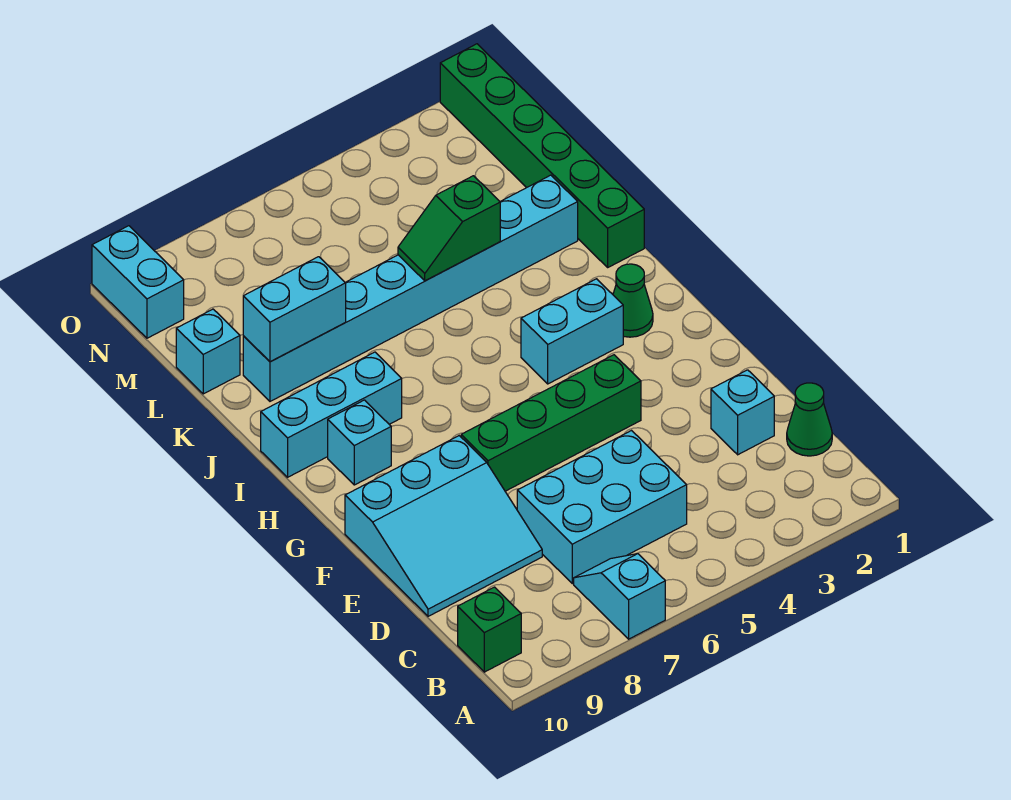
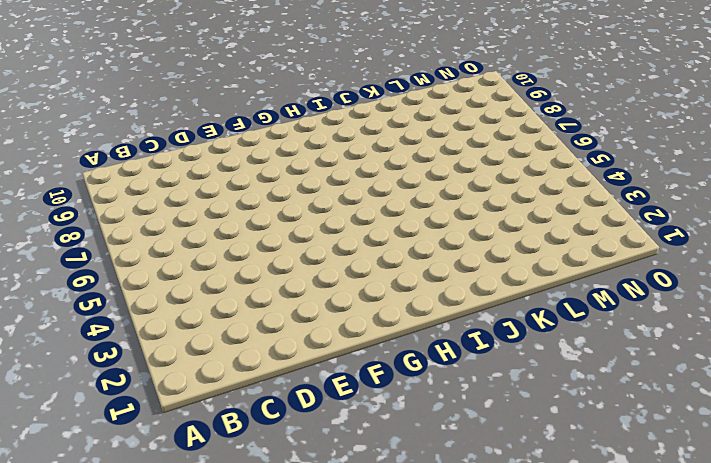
none -> cyan slope A7:B7 level 1 top A
none -> green brick B10 level 1
none -> green cone C1 level 1

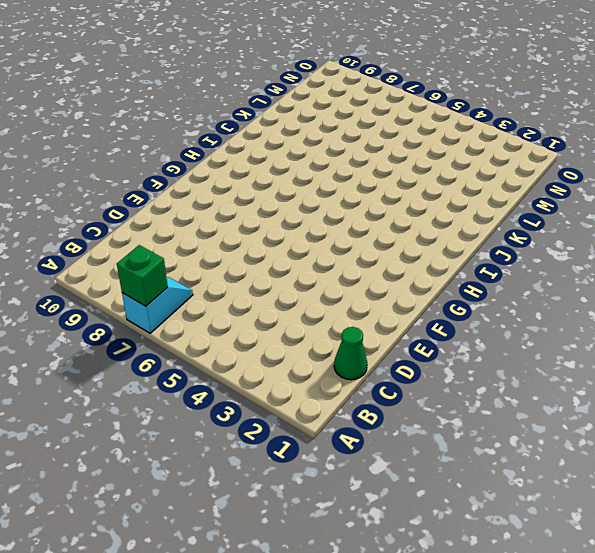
green brick A7 level 2 -> green brick B10 level 1
none -> cyan brick C5:D7 level 1
none -> cyan brick D2 level 1
none -> cyan slope D8:F10 level 1 top F

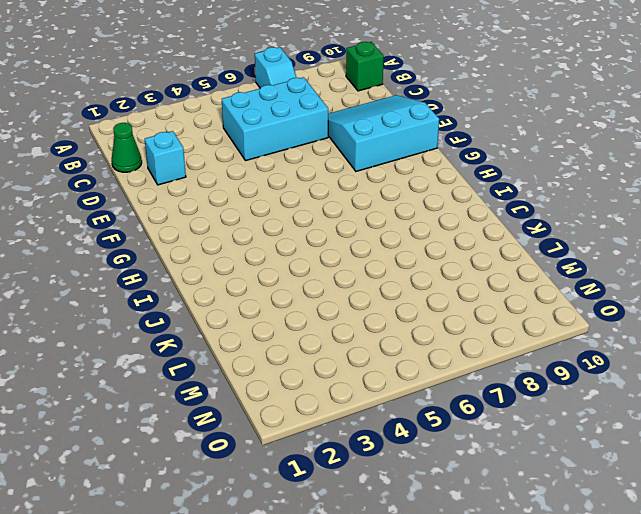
none -> green brick F4:F7 level 1
none -> green cone H2 level 1
none -> cyan brick H3:H4 level 1

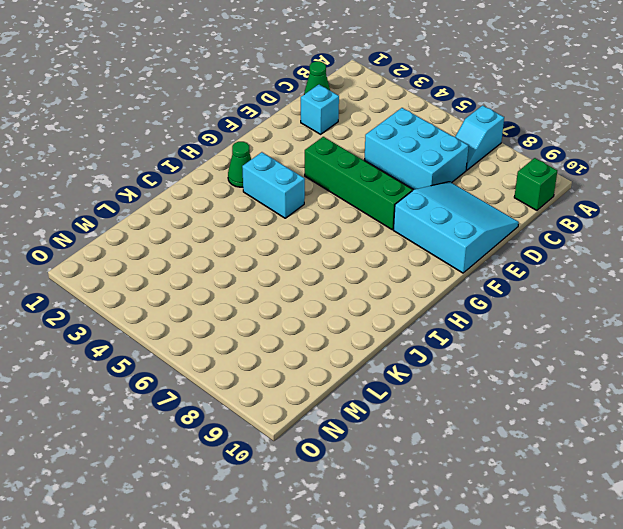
none -> cyan brick H9 level 1
none -> cyan brick I8:I10 level 1
none -> green brick J1:O1 level 1

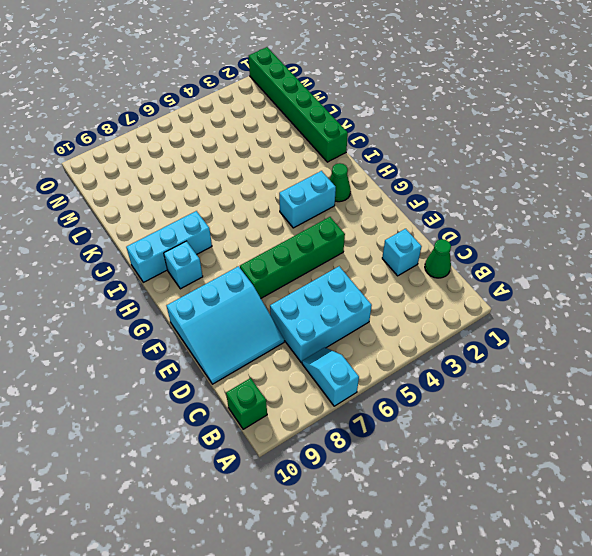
none -> cyan brick K2:K9 level 1
none -> cyan brick L10 level 1
none -> cyan brick N10:O10 level 1

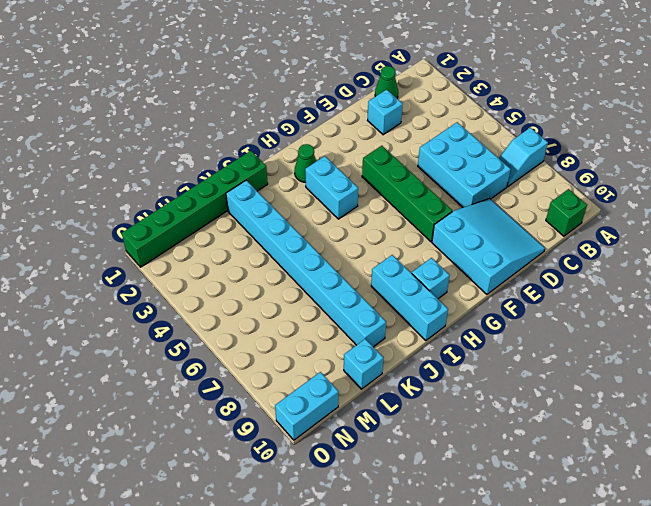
none -> green slope K4:K5 level 2 top 4
none -> cyan brick K8:K9 level 2

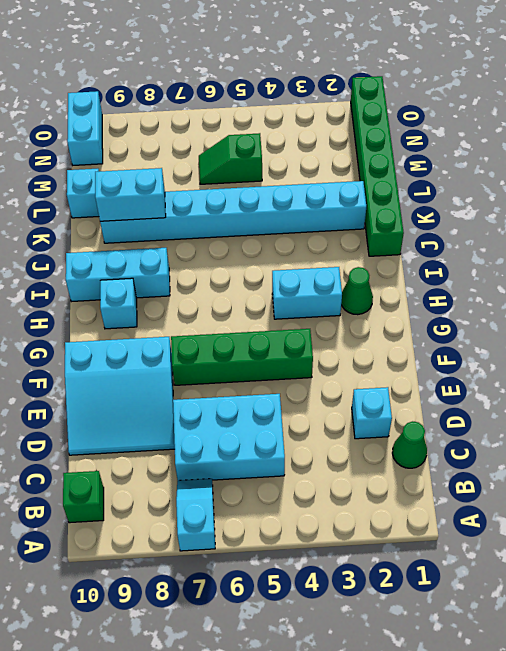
green slope M5:M6 level 1 top 5 -> green slope K4:K5 level 2 top 4

